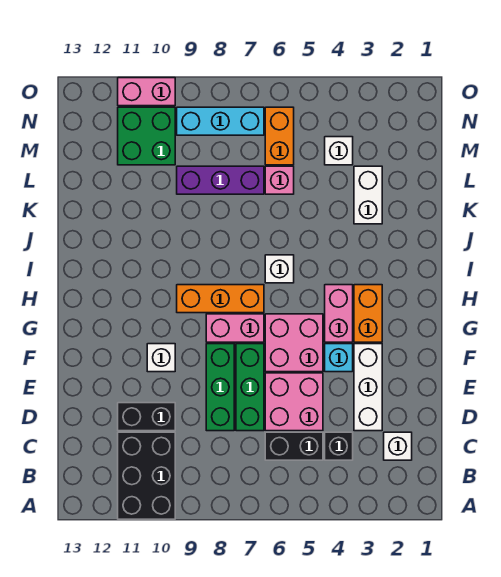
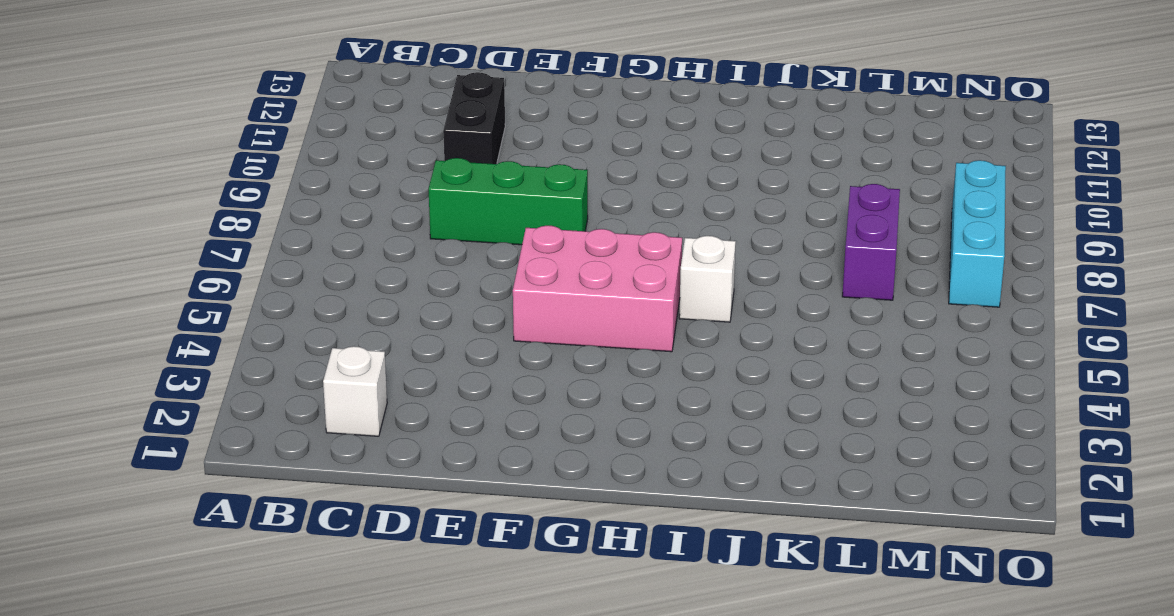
pink brick F5:H6 level 1 -> pink brick F5:G6 level 1
purple brick L7:L8 level 1 -> purple brick L7:L9 level 1
none -> black brick A10:C11 level 1
none -> black brick C4 level 1
none -> black brick C5:C6 level 1

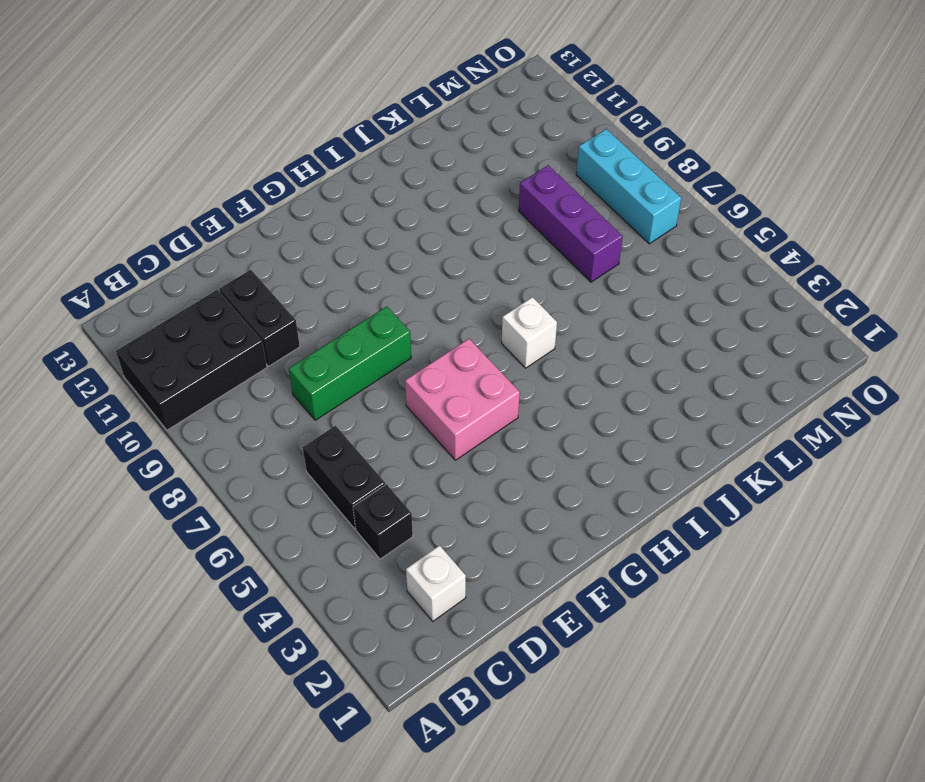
none -> white brick D3:F3 level 1
none -> pink brick D5:E6 level 1
none -> green brick D7:F7 level 1

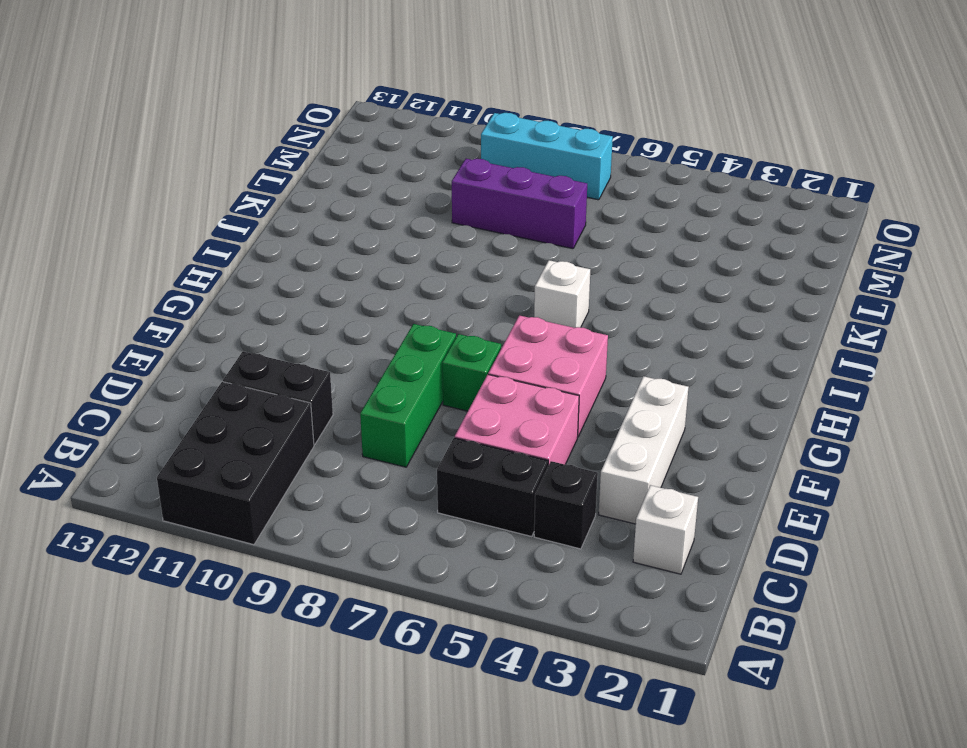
green brick F7 level 1 -> green brick D7:F7 level 1
none -> cyan brick F4 level 1
none -> white brick F10 level 1
none -> orange brick G3:H3 level 1

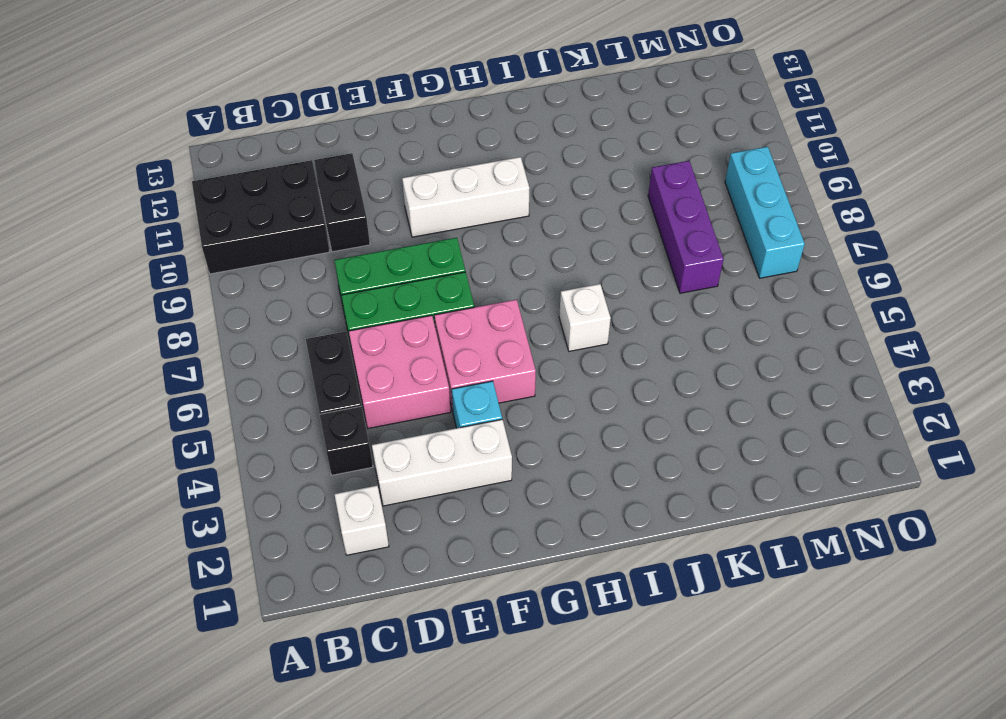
white brick F10:H10 level 1 -> white brick F10 level 1
none -> orange brick G3:H3 level 1
none -> pink brick G4:H4 level 1
none -> pink brick G7:G8 level 1

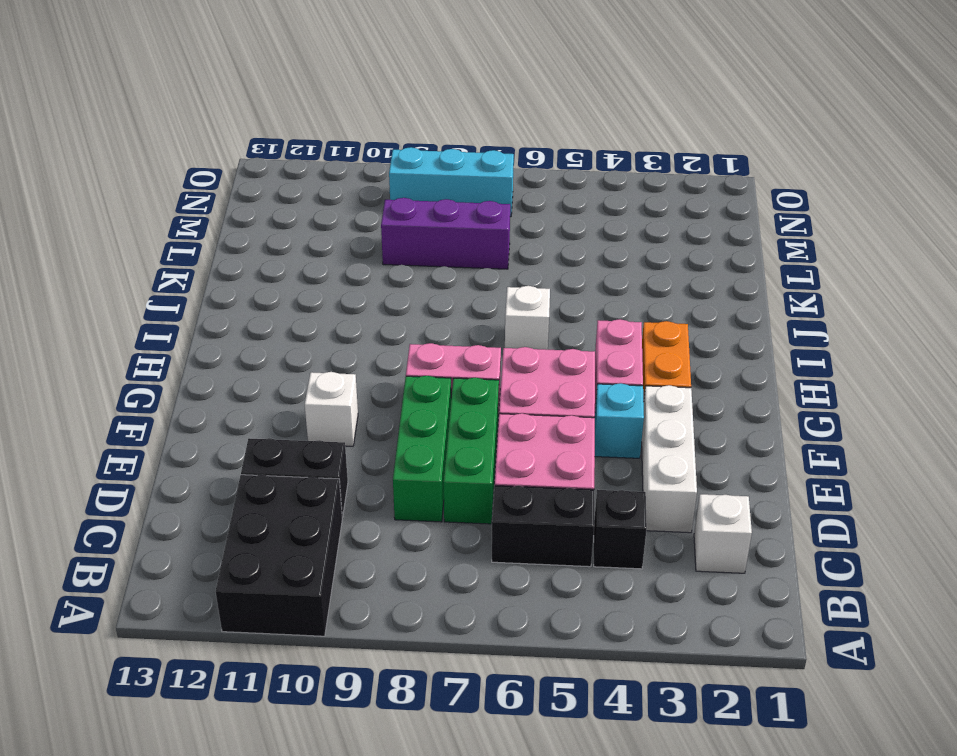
none -> orange brick H7:H9 level 1
none -> white brick K3:L3 level 1
none -> pink brick L6 level 1

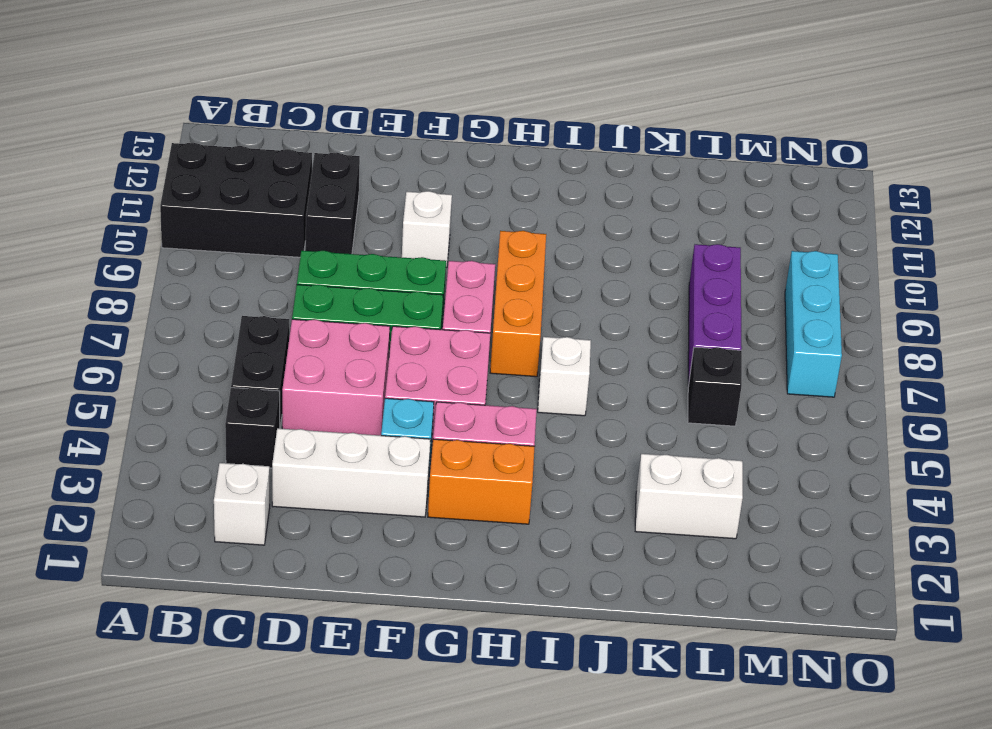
black brick L6 level 1 -> pink brick L6 level 1
none -> white brick M4 level 1
none -> orange brick M6:N6 level 1
none -> green brick M10:N11 level 1

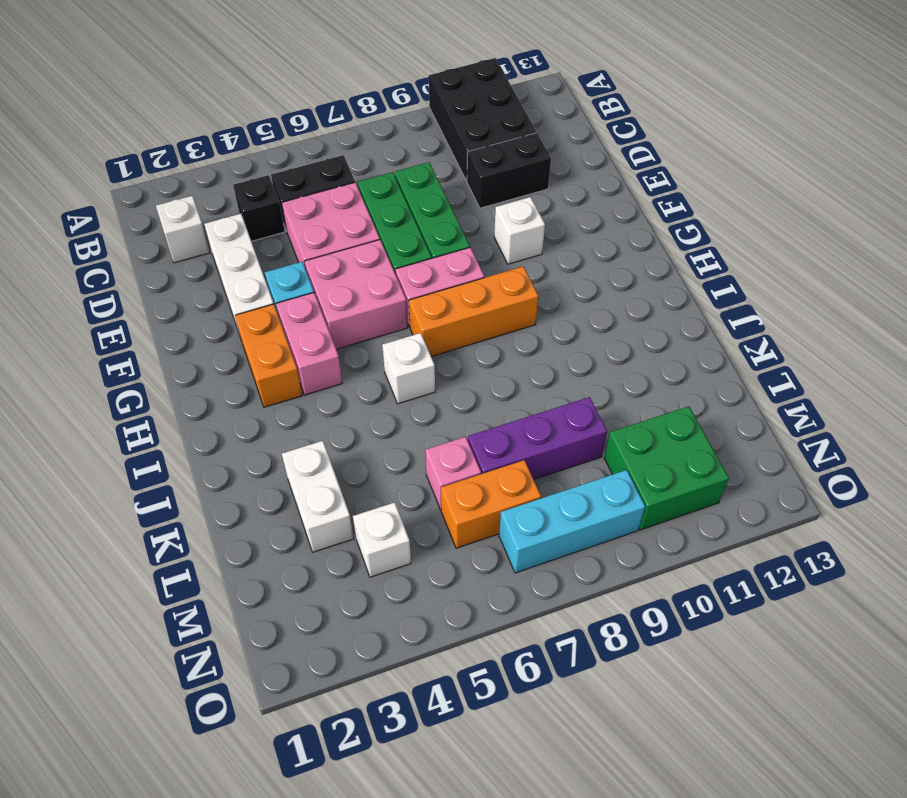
orange brick M6:M7 level 1 -> orange brick M6:N6 level 1
none -> pink brick O10:O11 level 1

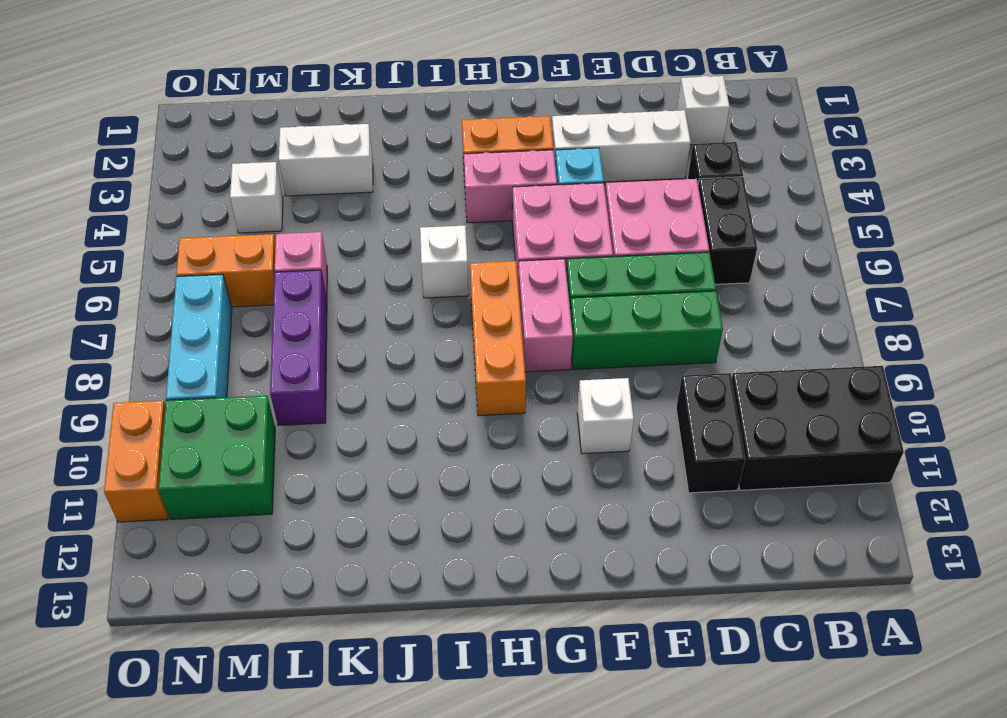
orange brick O10:O11 level 1 -> pink brick O10:O11 level 1

